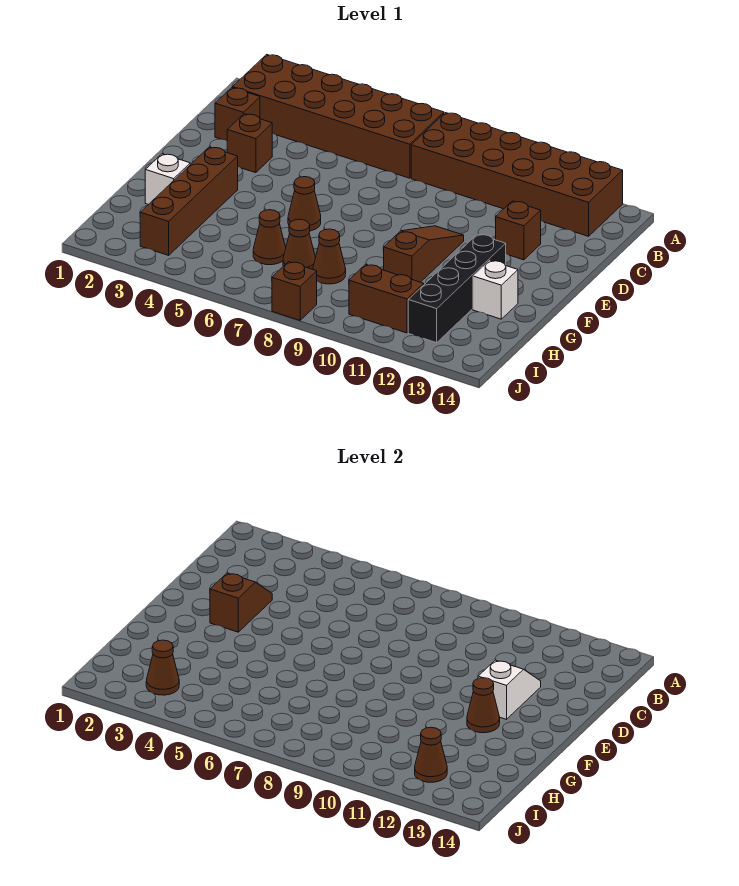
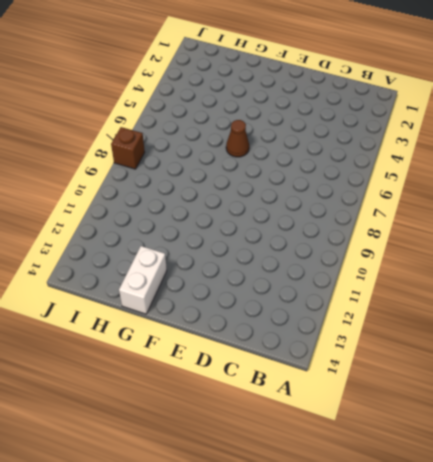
white brick G13:G14 level 1 -> white brick G13 level 1
none -> brown brick A2:B7 level 1
none -> brown brick A8:B13 level 1
none -> brown brick C2 level 1

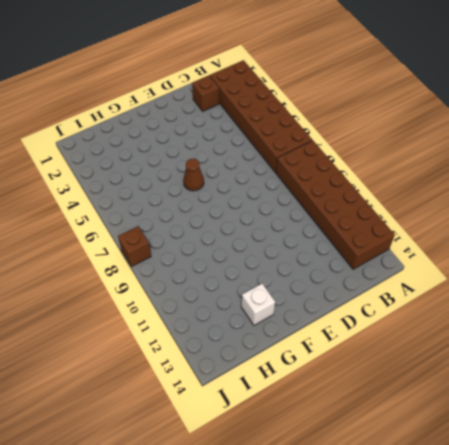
none -> brown brick D3 level 1
none -> brown brick D12 level 1
none -> brown slope E10:G10 level 1 top G

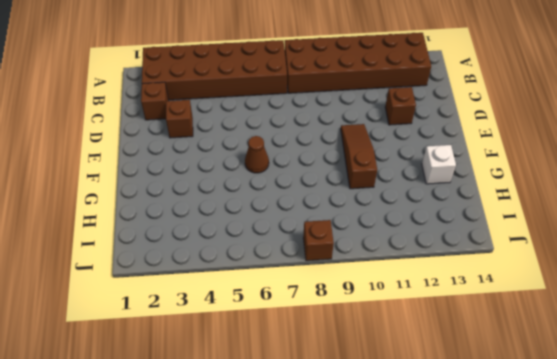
none -> brown brick F3:I3 level 1
none -> black brick F12:I12 level 1
none -> white brick G2 level 1

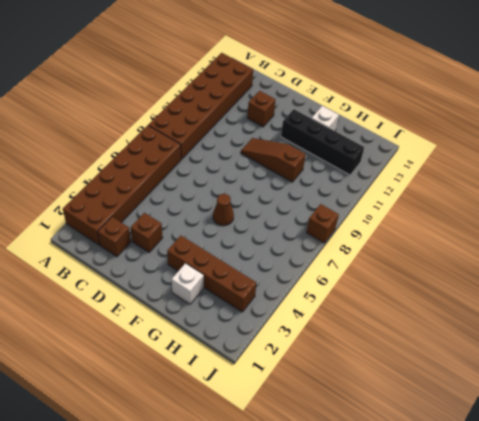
none -> brown cone H6 level 1
none -> brown cone H7 level 1
none -> brown cone H8 level 1

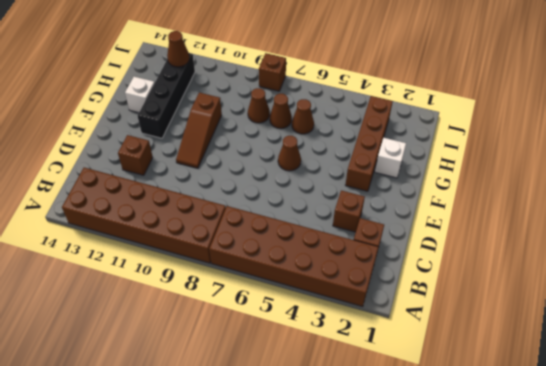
none -> brown brick I10:I11 level 1
none -> brown slope D3:E3 level 2 top E
none -> white slope D12:E12 level 2 top E

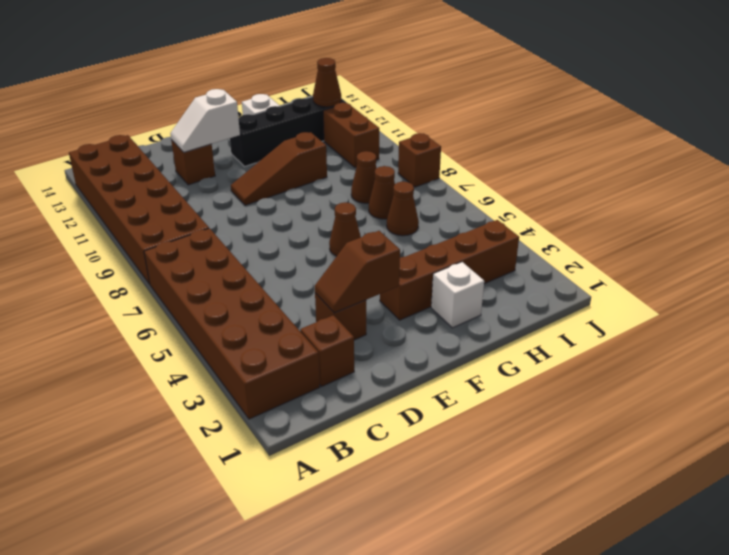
none -> brown cone F12 level 2
none -> brown cone I3 level 2

